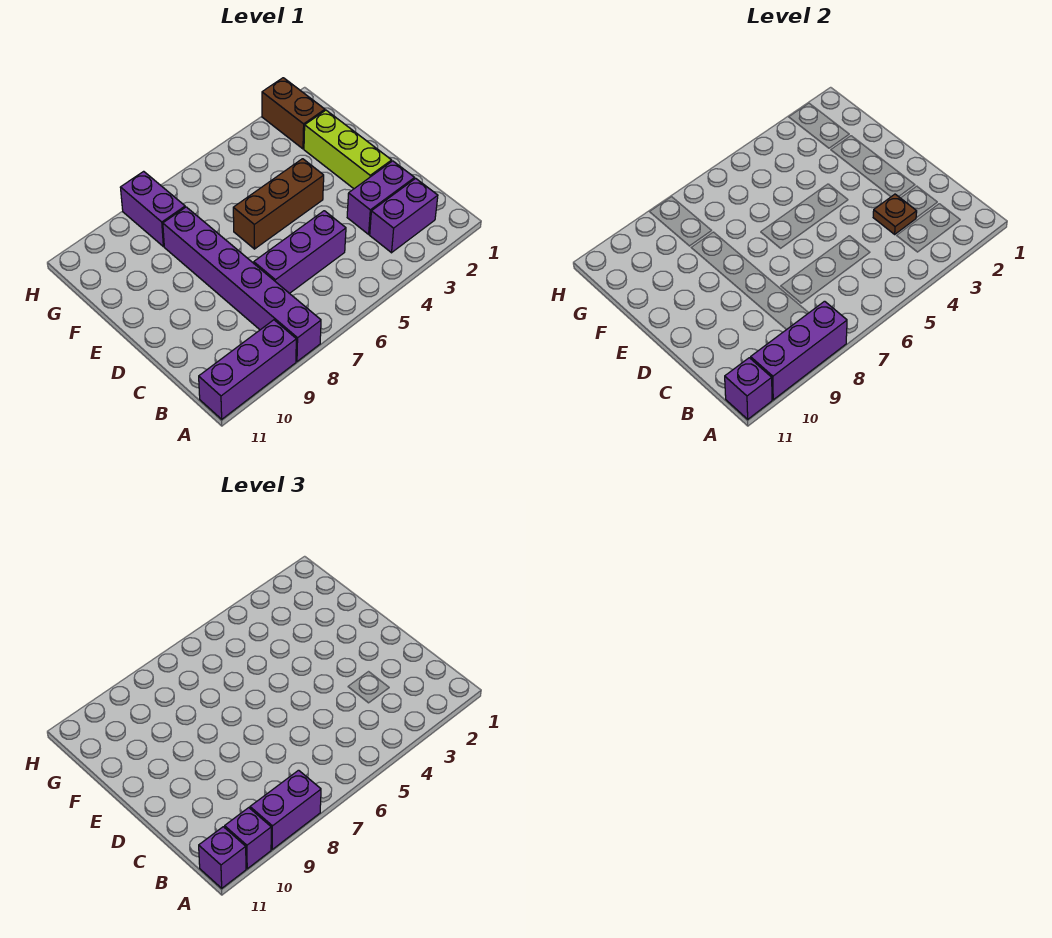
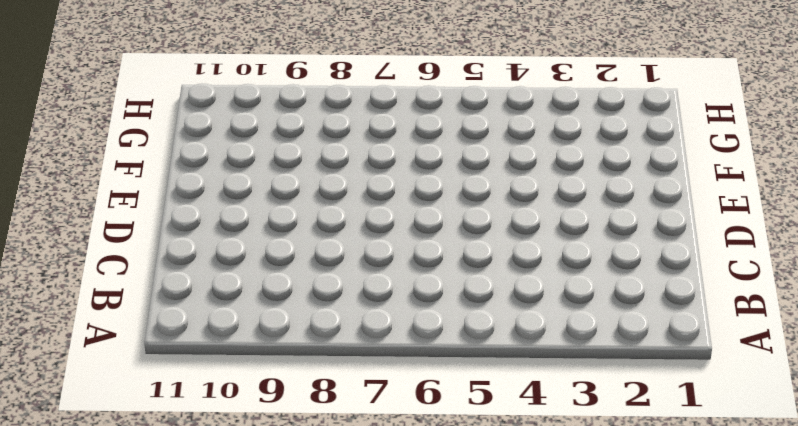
none -> purple brick A8:F8 level 1
none -> purple brick A9:A11 level 1
none -> purple brick B2:B3 level 1

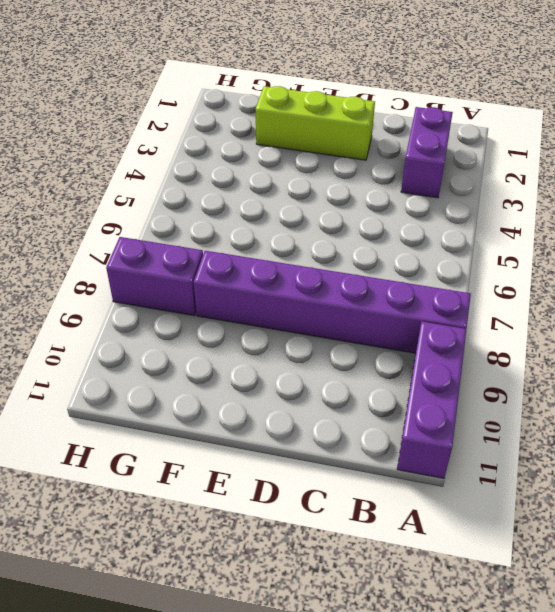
none -> purple brick C2:C3 level 1
none -> purple brick C5:C7 level 1
none -> brown brick E4:E6 level 1

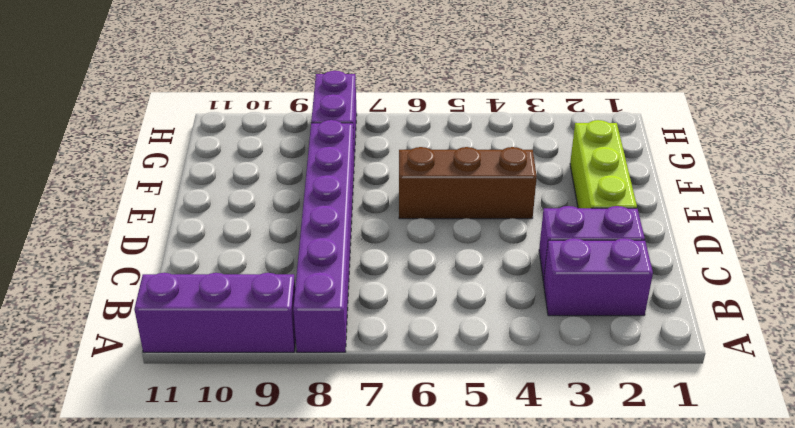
none -> purple brick C5:C7 level 1
none -> brown brick G2:H2 level 1
none -> purple brick A8:A10 level 2

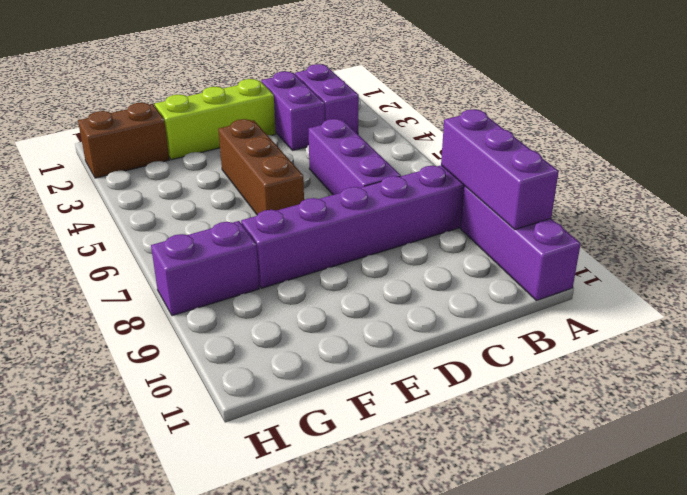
none -> purple brick A11 level 2
none -> brown plate C3 level 2
none -> purple brick A8:A9 level 3

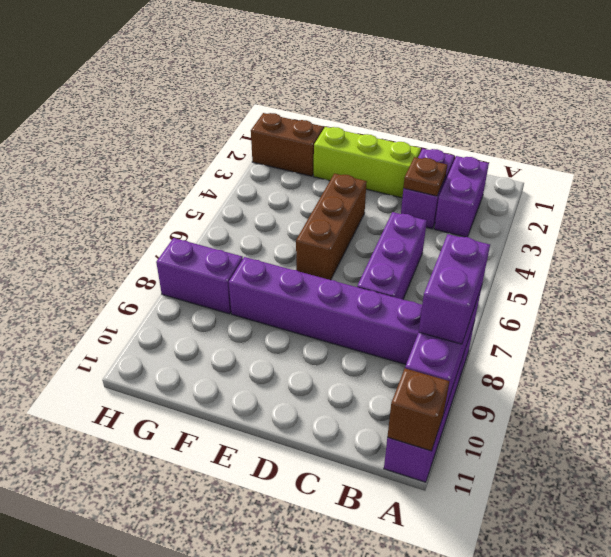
brown brick A11 level 2 -> purple brick A11 level 2
none -> purple brick A10 level 3
none -> purple brick A11 level 3

